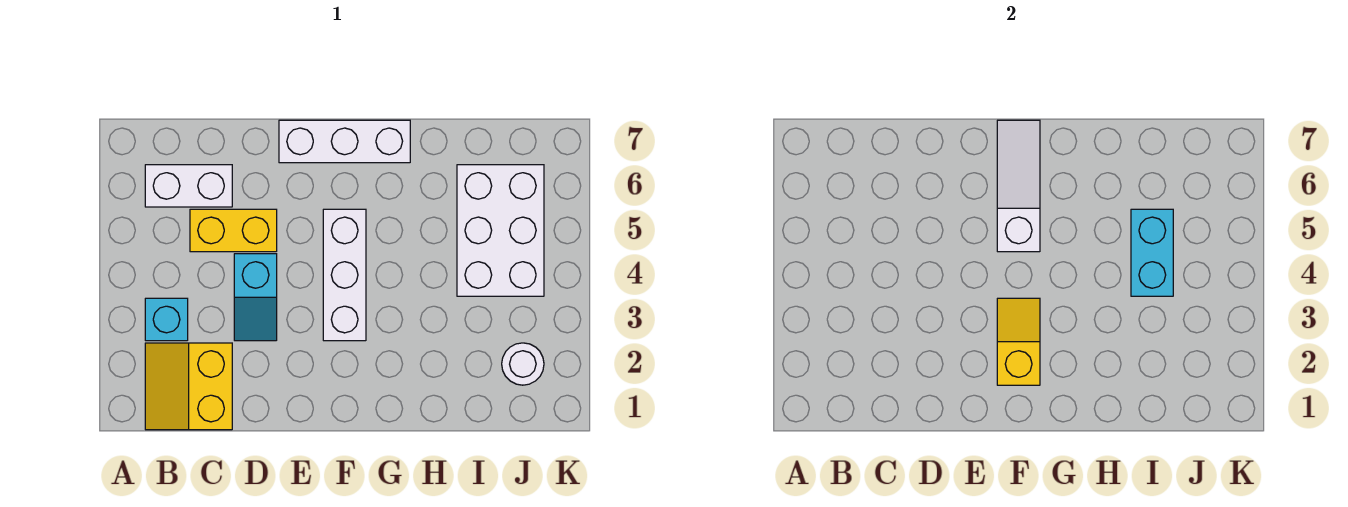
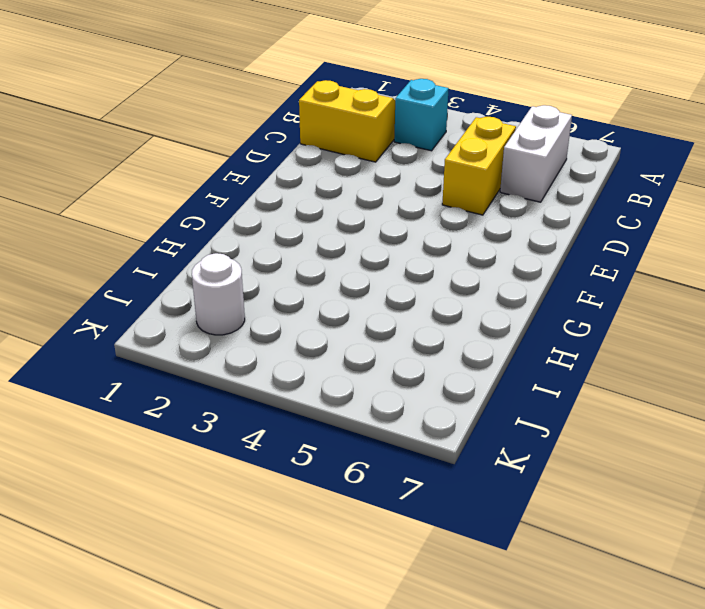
none -> cyan slope D3:D4 level 1 top 4
none -> white brick E7:G7 level 1
none -> white brick F3:F5 level 1

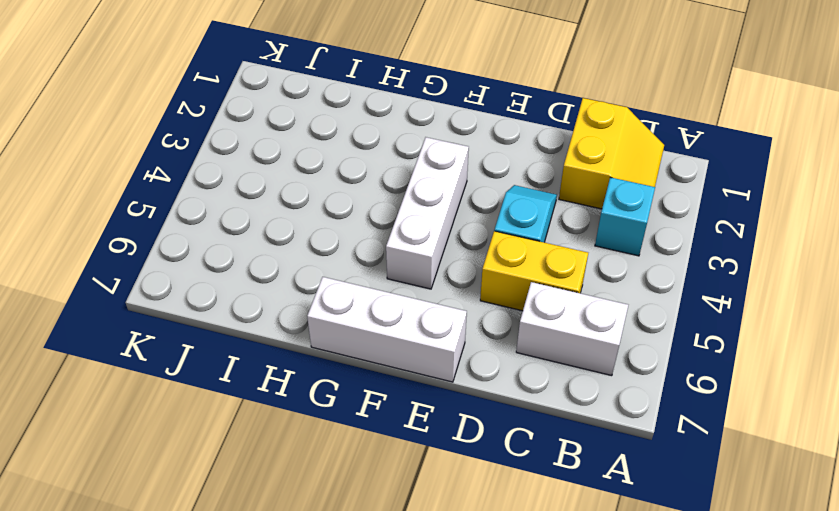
none -> white brick I4:J6 level 1
none -> white round brick J2 level 1
none -> yellow slope F2:F3 level 2 top 2

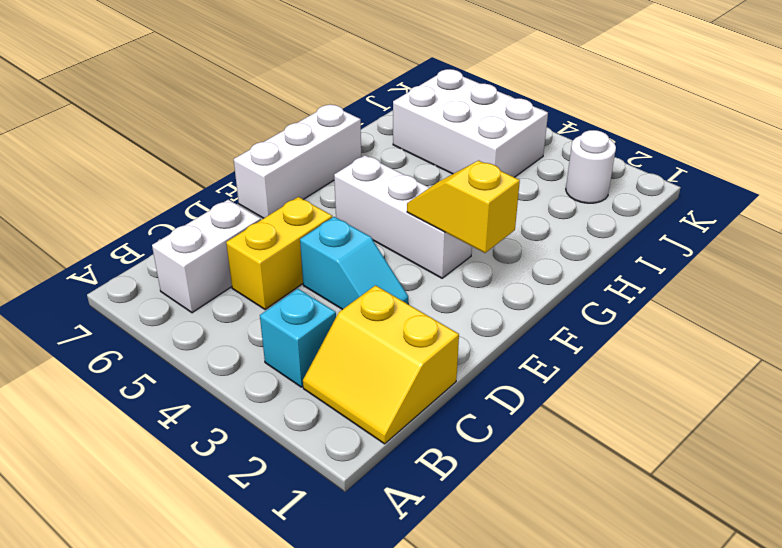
none -> white slope F5:F7 level 2 top 5
none -> cyan brick I4:I5 level 2

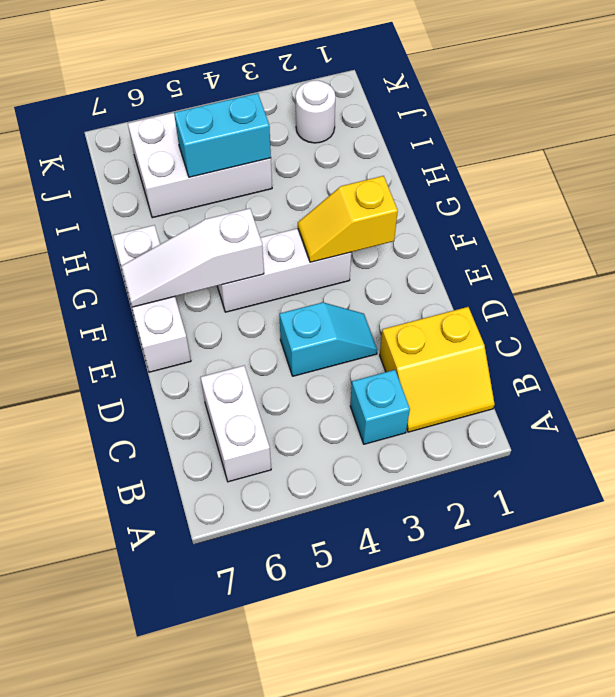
none -> yellow brick C5:D5 level 1

